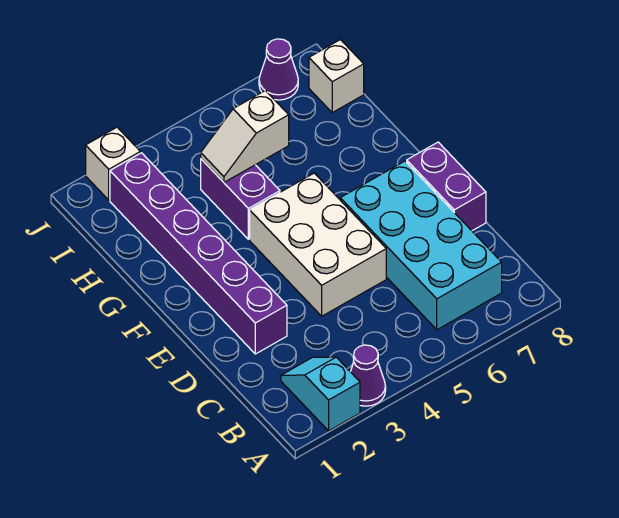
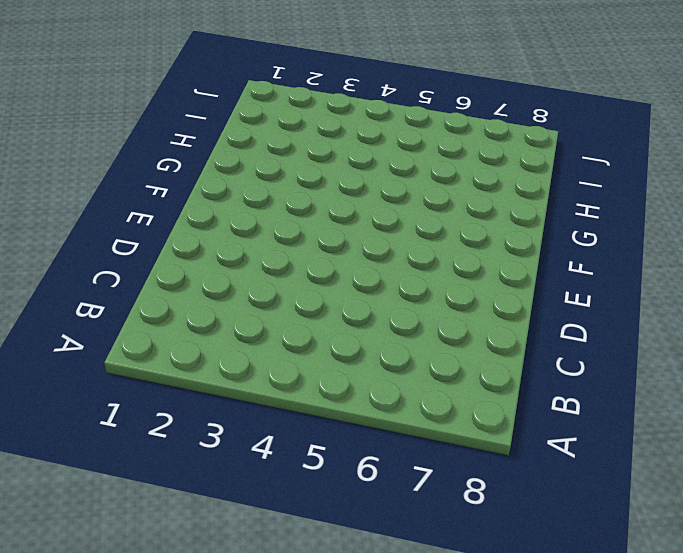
none -> cyan slope A2:B2 level 1 top A
none -> purple cone A3 level 1

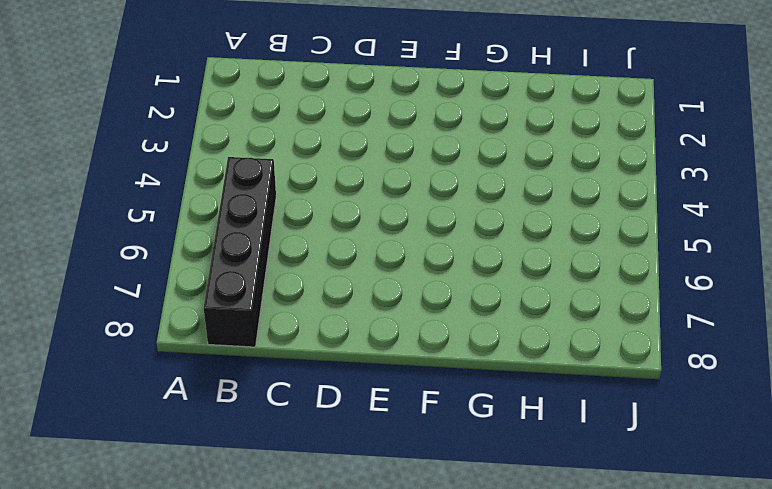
black brick B5:B8 level 1 -> cyan brick B6:E7 level 1
none -> cyan slope A2:B2 level 1 top A
none -> purple cone A3 level 1

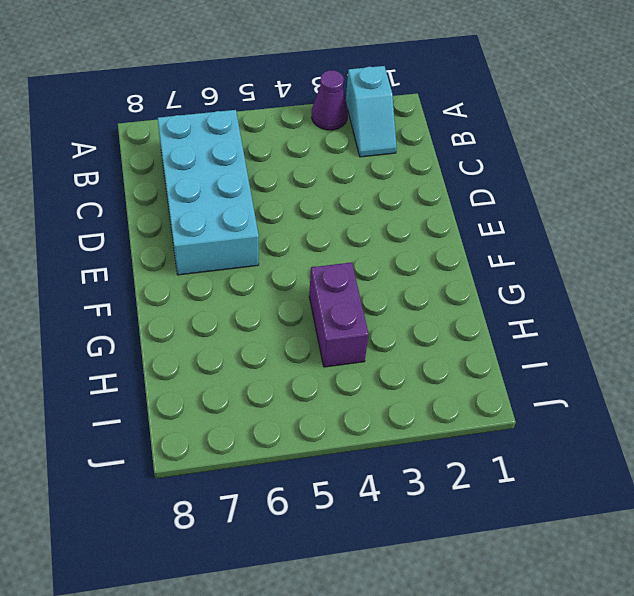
none -> purple brick D2:I2 level 1
none -> white brick D4:F5 level 1

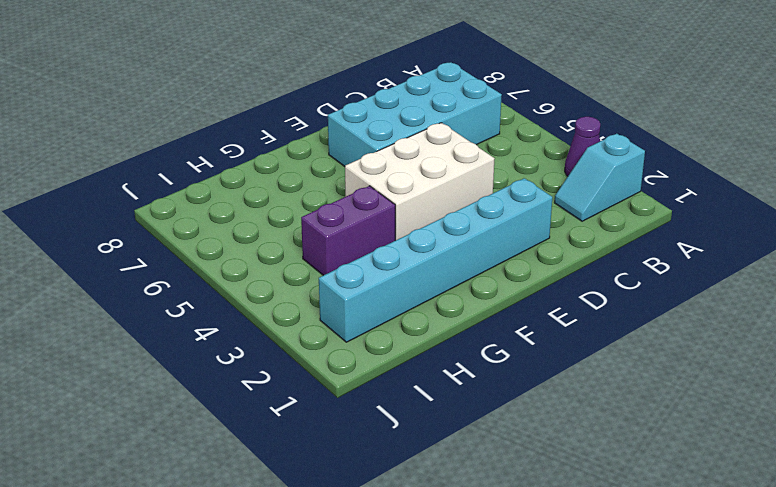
cyan brick D2:I2 level 1 -> purple brick D2:I2 level 1
none -> purple brick D8:E8 level 1
none -> white brick I8 level 1

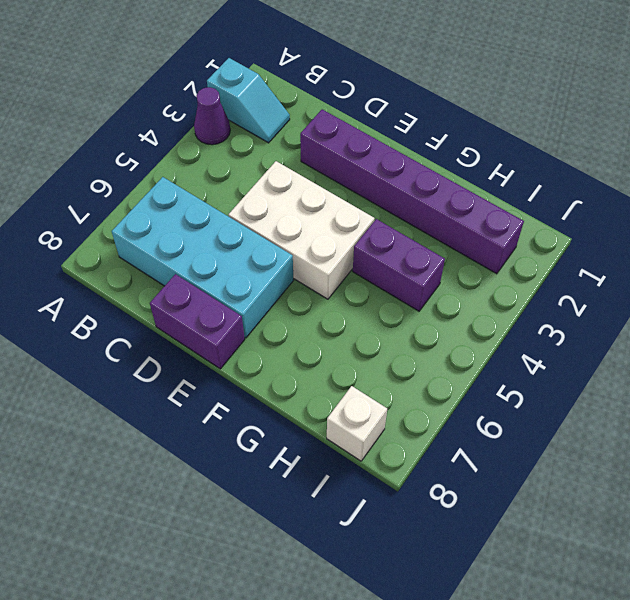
none -> white brick J2 level 1
none -> purple cone J7 level 1

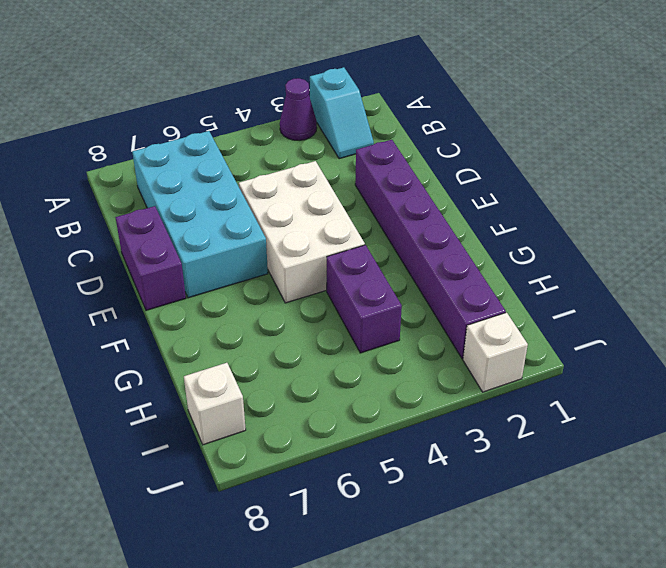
none -> purple cone J7 level 1
none -> white slope H4:H5 level 2 top 5

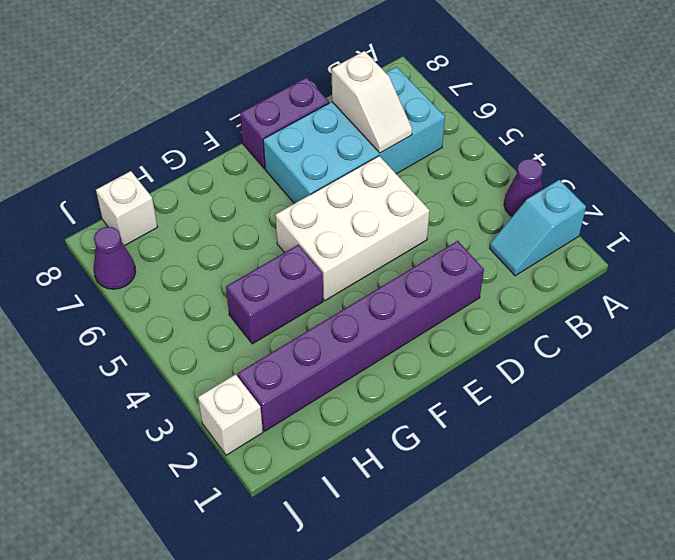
white slope C6:C7 level 2 top 7 -> white slope H4:H5 level 2 top 5

